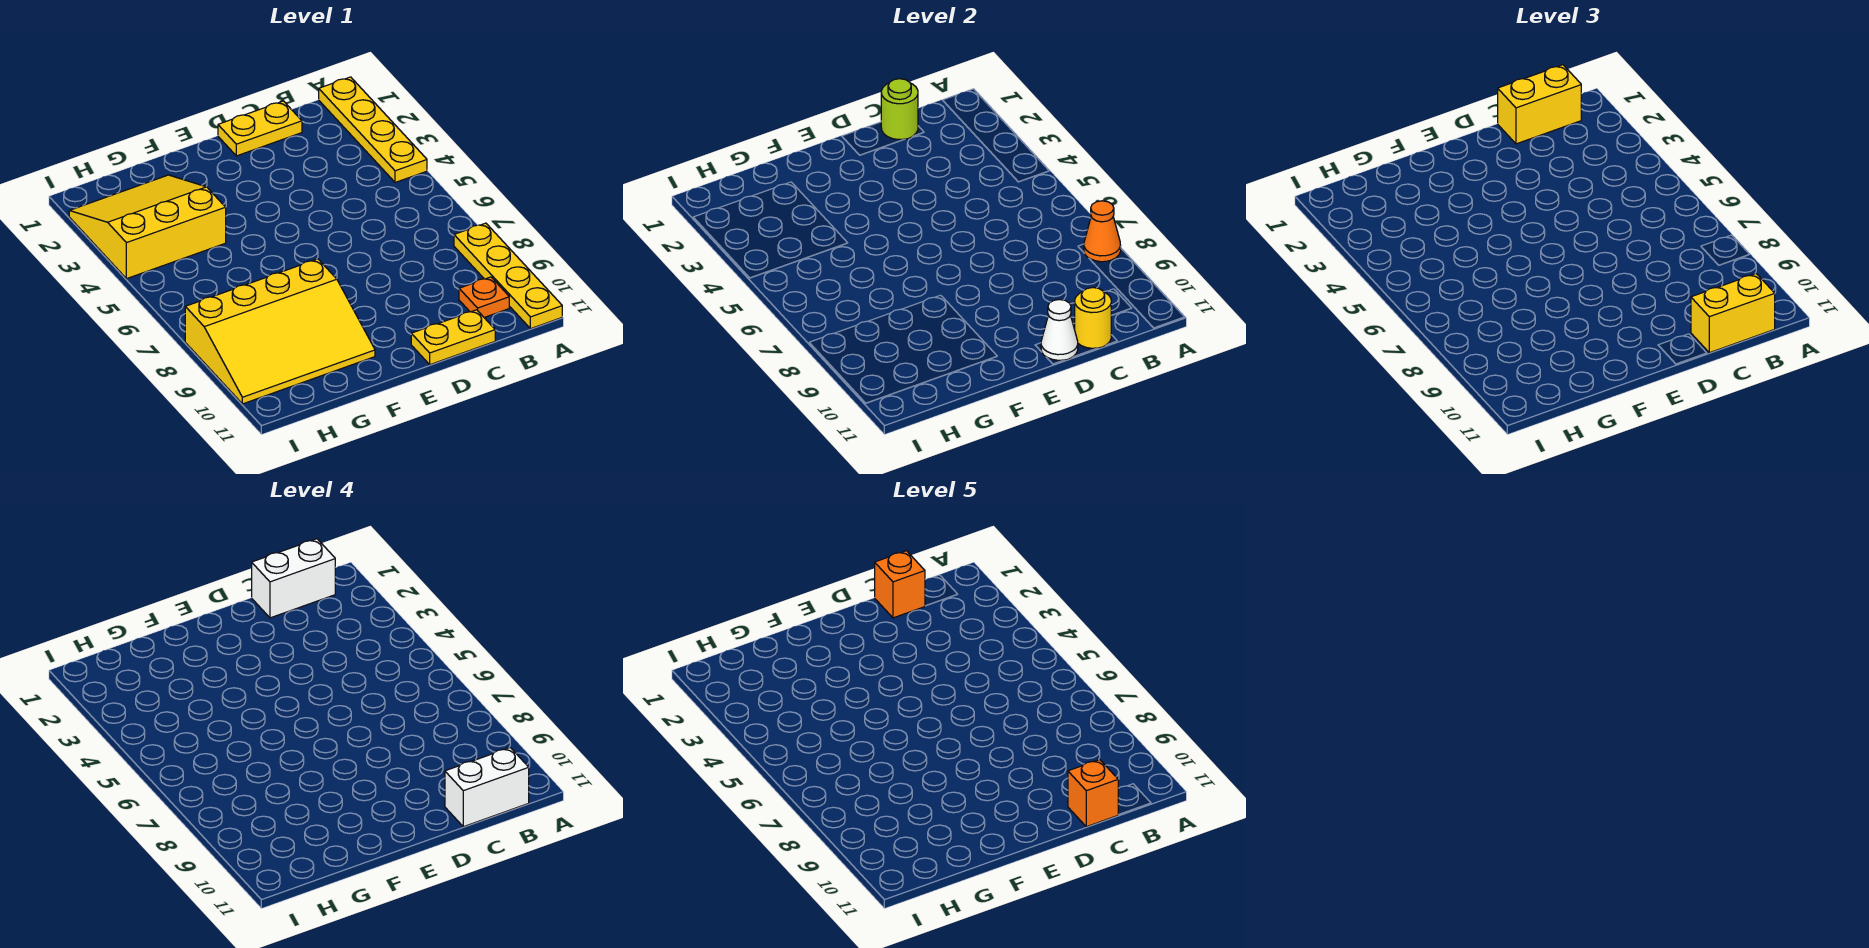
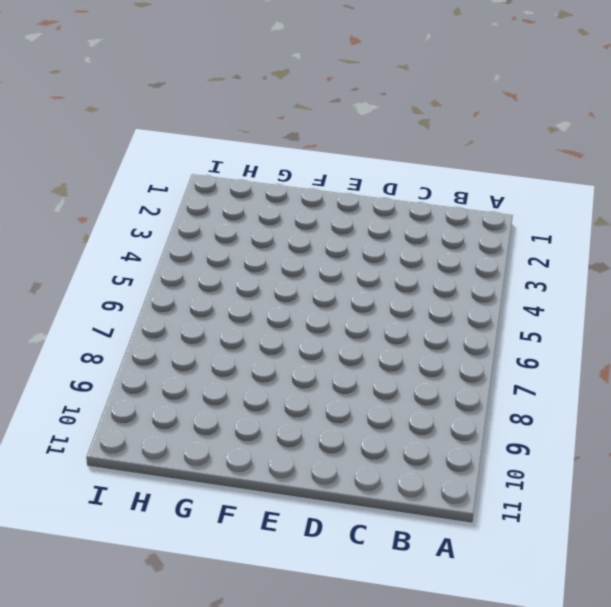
none -> yellow plate A1:A4 level 1
none -> yellow plate A8:A11 level 1
none -> orange plate B10 level 1

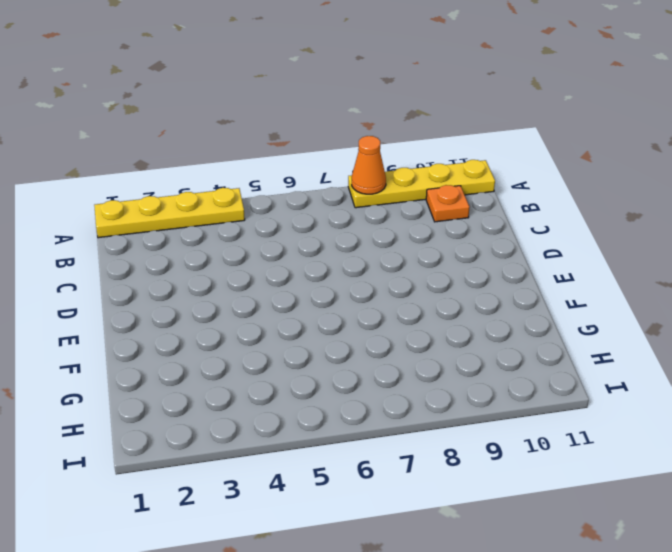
none -> yellow plate C1:D1 level 1
none -> yellow plate C11:D11 level 1
none -> yellow slope F8:I10 level 1 top 8

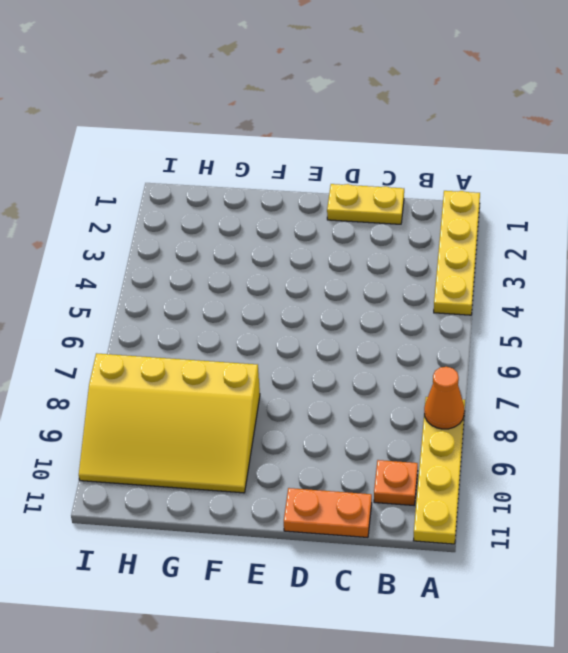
orange plate C11:D11 level 1 -> yellow plate C11:D11 level 1
none -> yellow slope G2:I4 level 1 top 4
none -> lime round brick C1 level 2
none -> yellow round brick C11 level 2

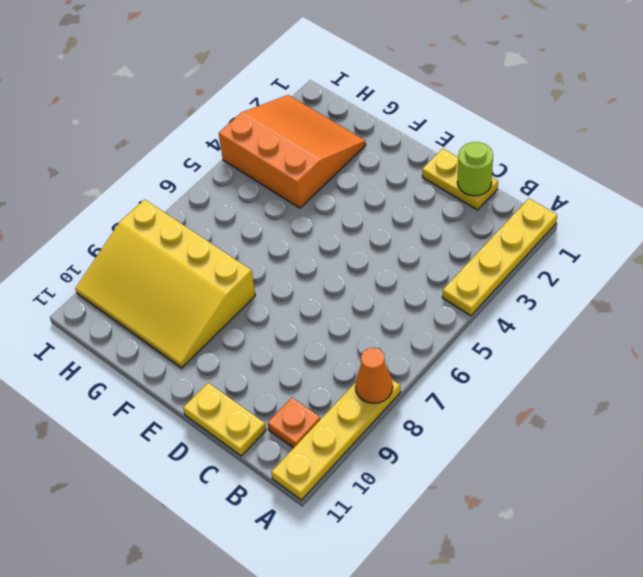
orange slope G2:I4 level 1 top 4 -> yellow slope G2:I4 level 1 top 4
none -> yellow round brick C11 level 2
none -> white cone D11 level 2
none -> yellow brick B1:C1 level 3

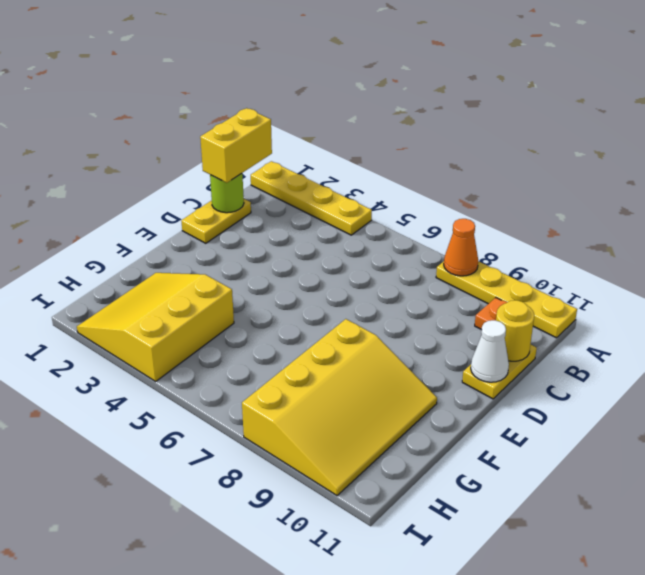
none -> yellow brick B11:C11 level 3
none -> white brick B1:C1 level 4
none -> white brick B11:C11 level 4

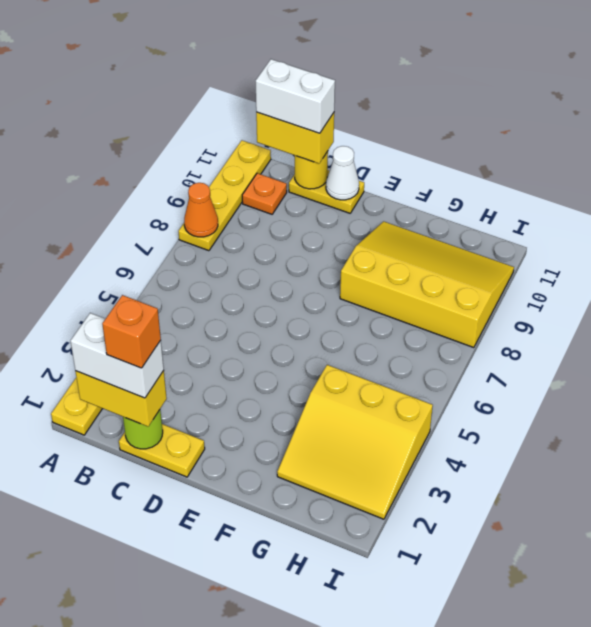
none -> orange brick C11 level 5

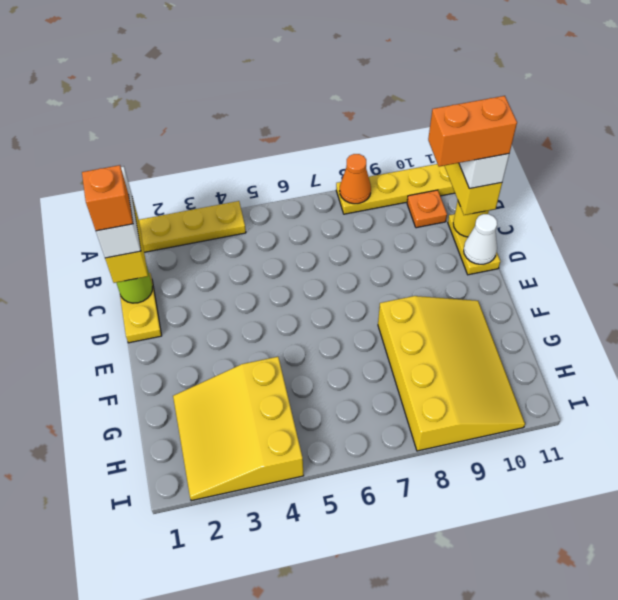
orange brick C10:C11 level 5 -> orange brick C11 level 5

